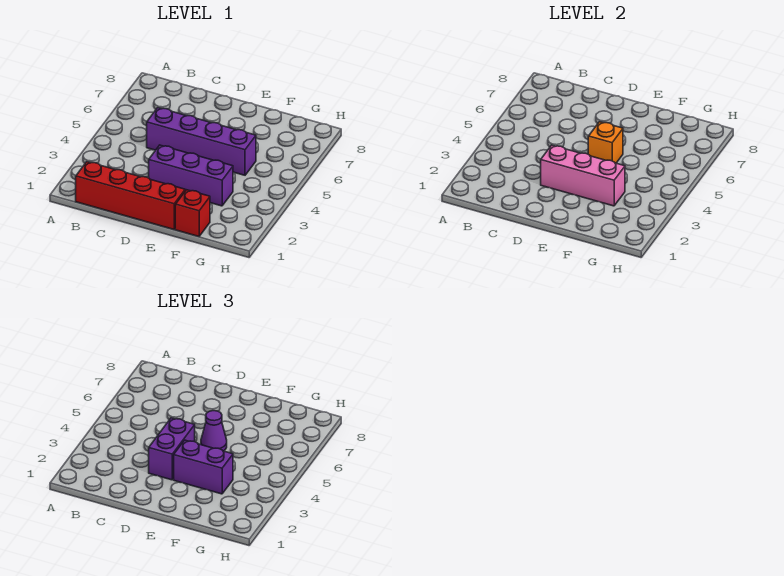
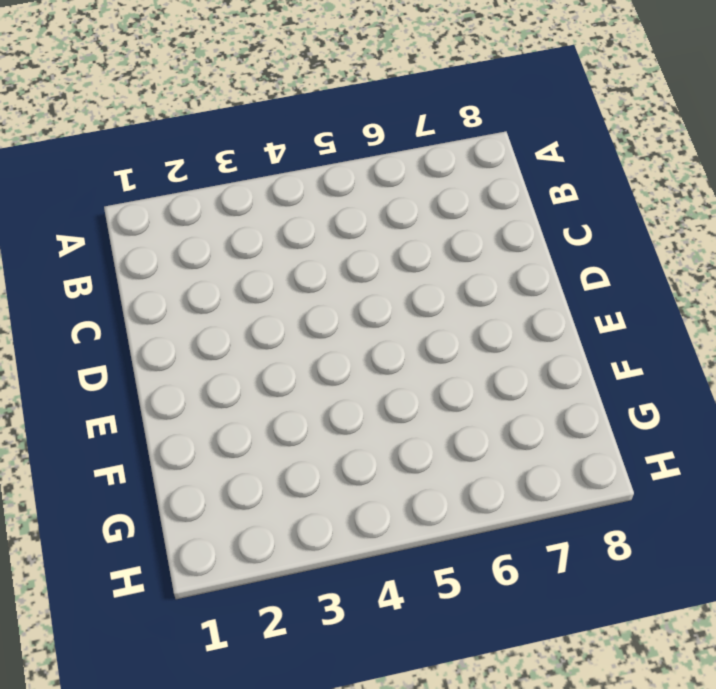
none -> red brick B1:E1 level 1
none -> purple brick C5:F5 level 1

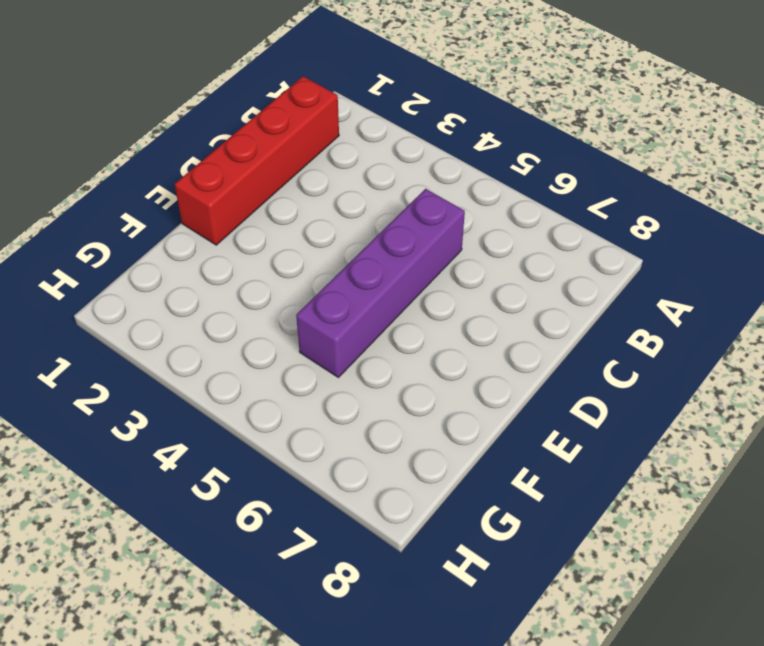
none -> purple brick D3:F3 level 1
none -> red brick F1 level 1

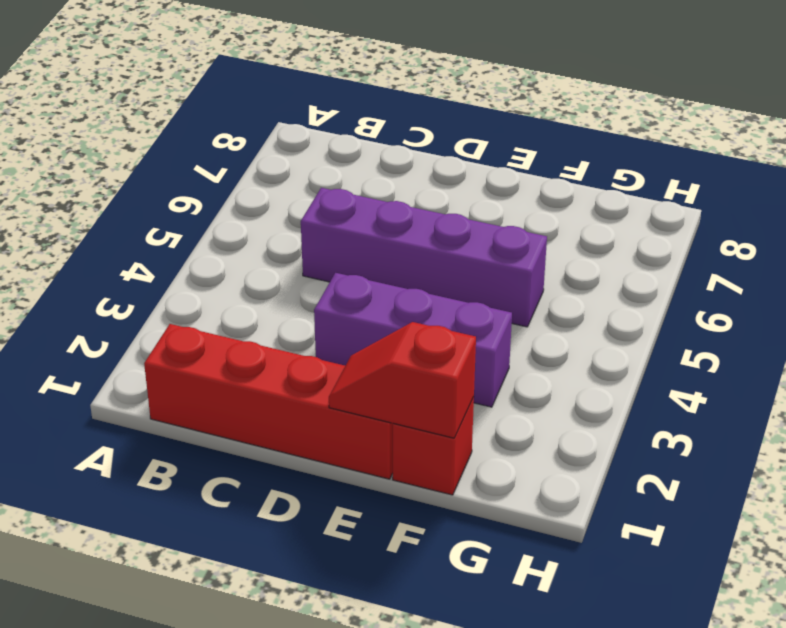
red slope E1:F1 level 2 top F -> none
none -> pink brick D3:F3 level 2
none -> orange brick E5 level 2

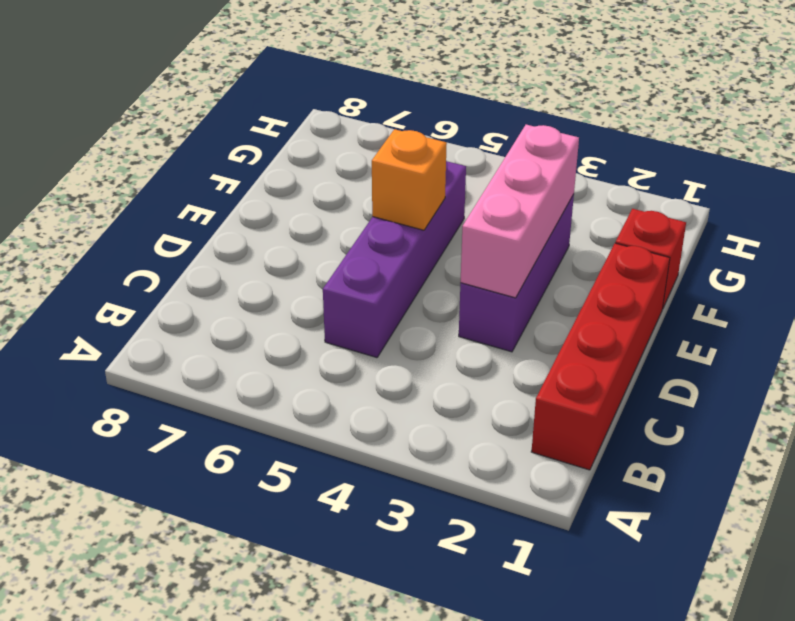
none -> purple brick D3:D4 level 3
none -> purple brick E3:F3 level 3

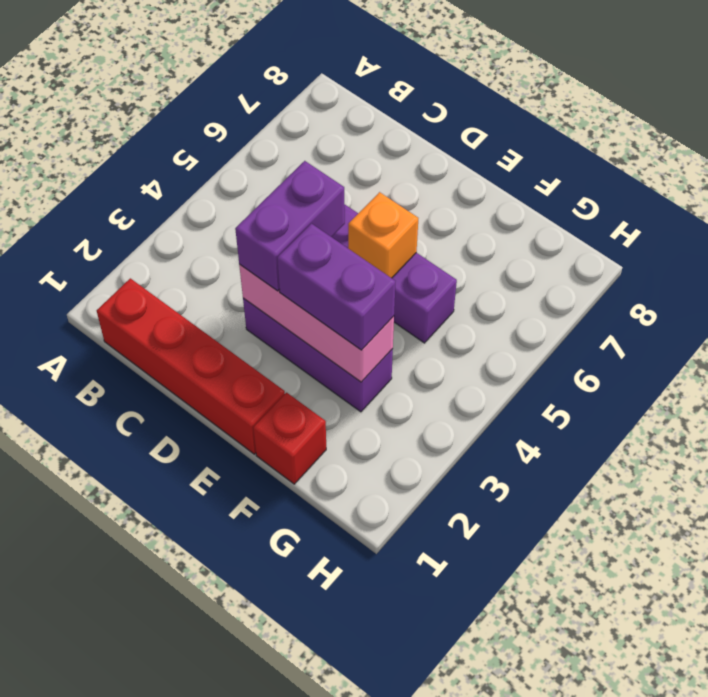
none -> purple cone E5 level 3

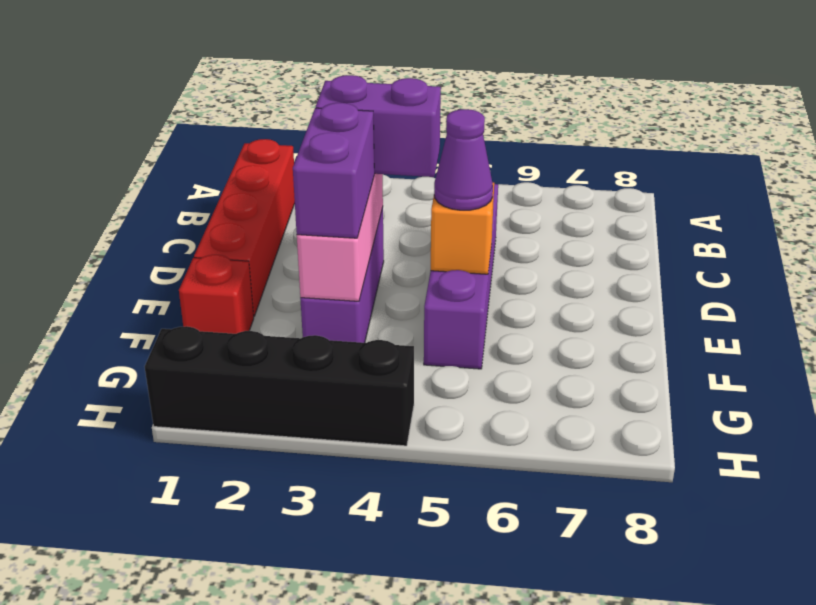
black brick H1:H4 level 1 -> none

